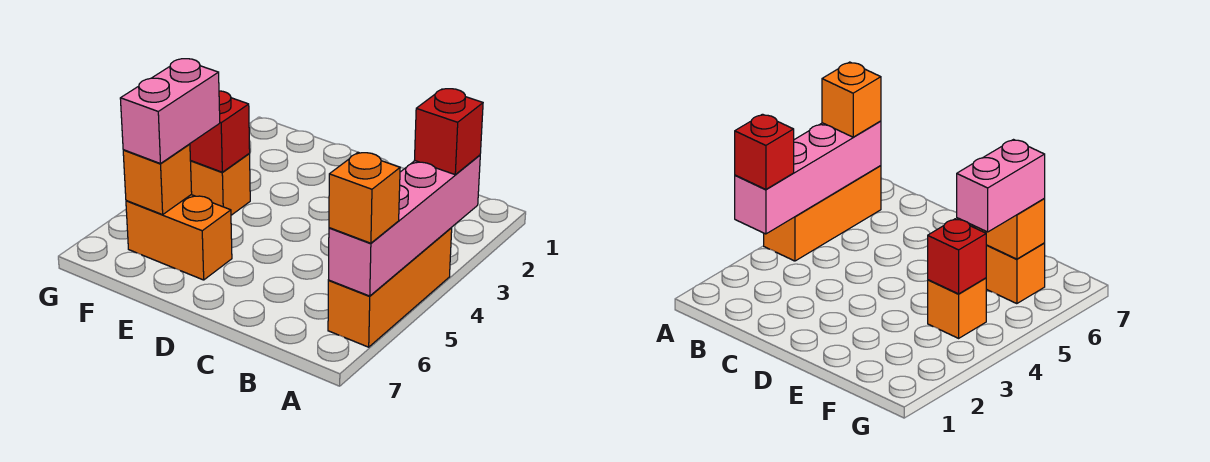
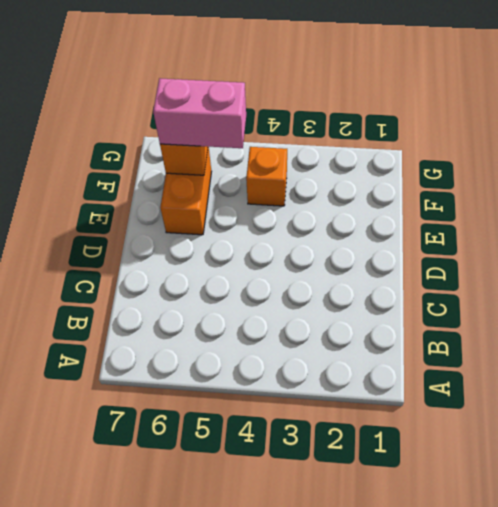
none -> orange brick A4:A6 level 1
none -> pink brick A3:A6 level 2

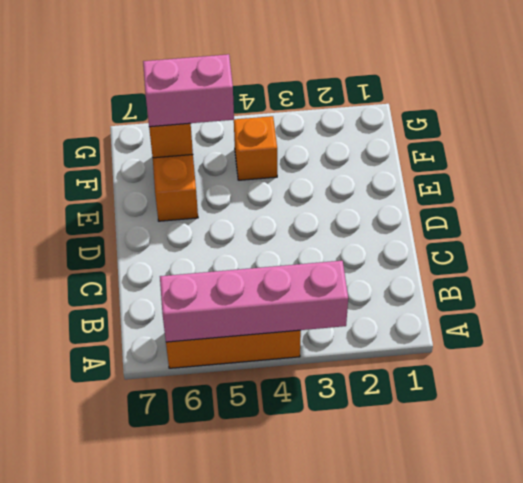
none -> red brick F4 level 2
none -> red brick A3 level 3

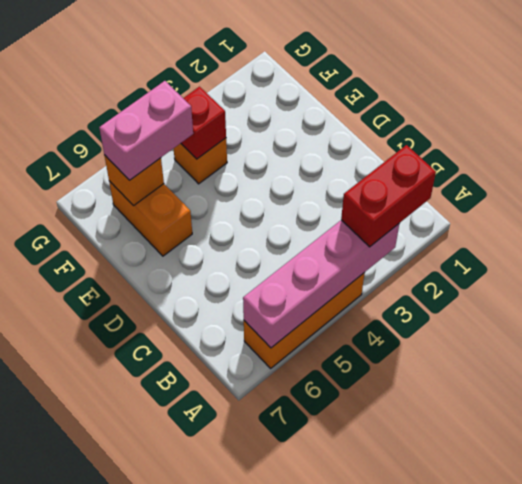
red brick A2:A3 level 3 -> red brick A3 level 3
none -> orange brick A6 level 3

